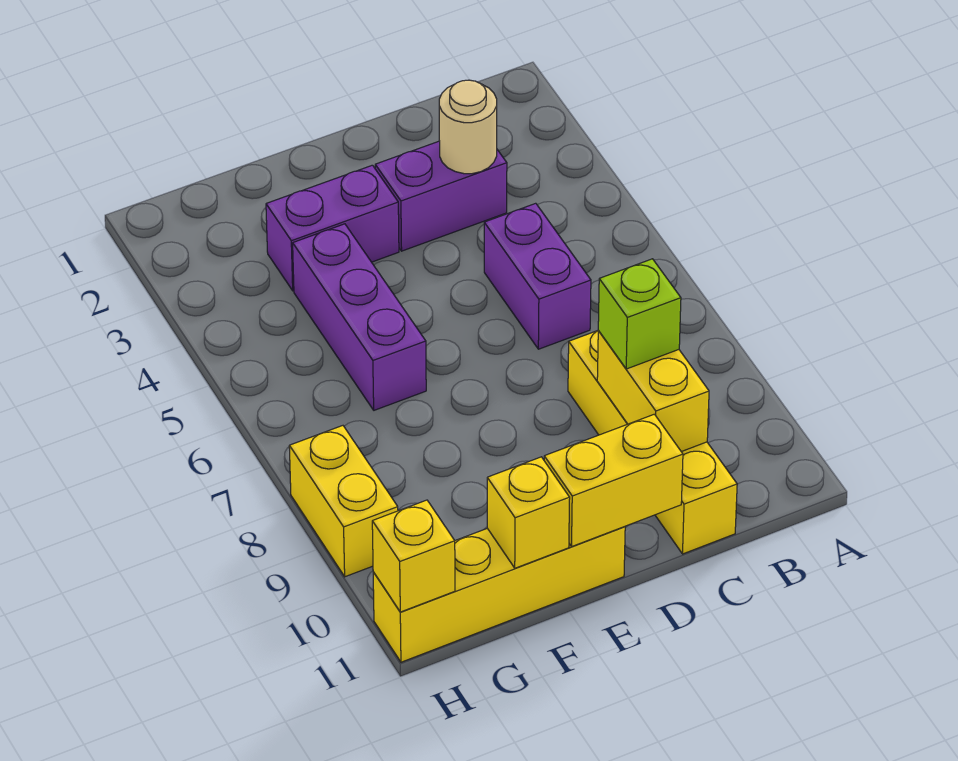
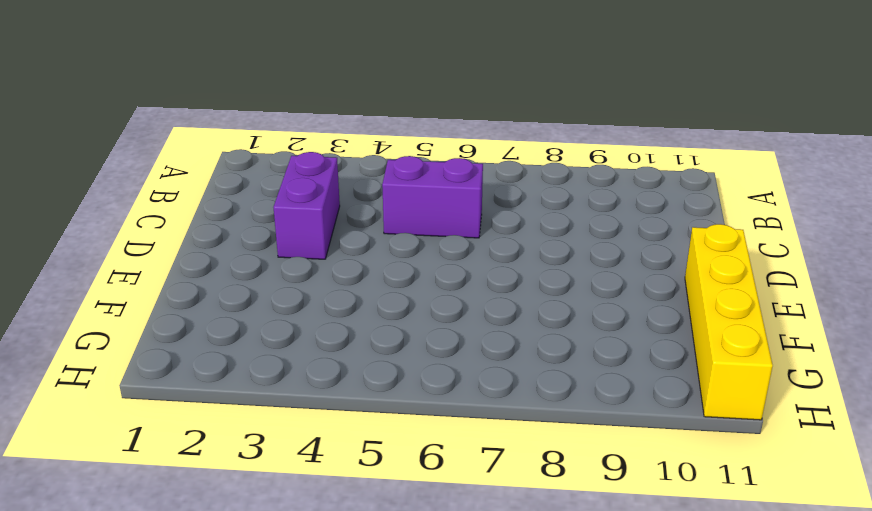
none -> yellow brick C8:C11 level 1
none -> purple brick E3:F3 level 1
none -> purple brick F4:F6 level 1

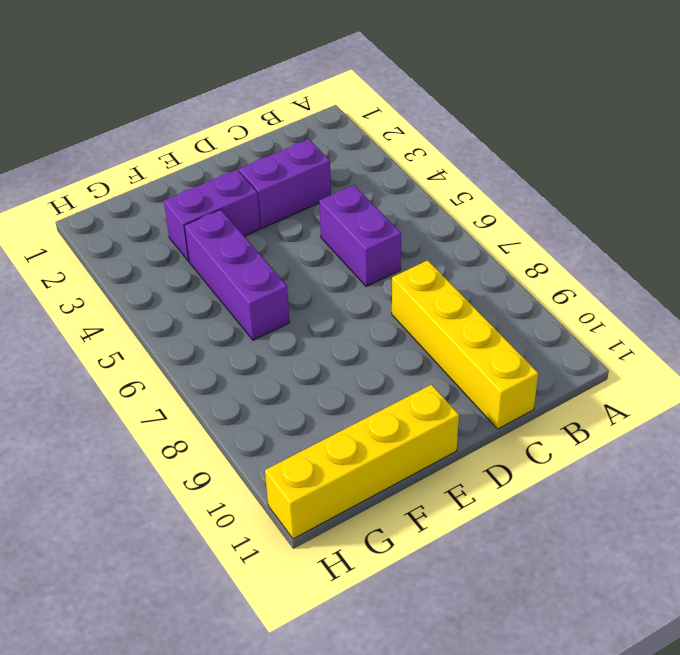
none -> yellow brick H8:H9 level 1
none -> tan round brick C3 level 2
none -> yellow brick C9:C10 level 2

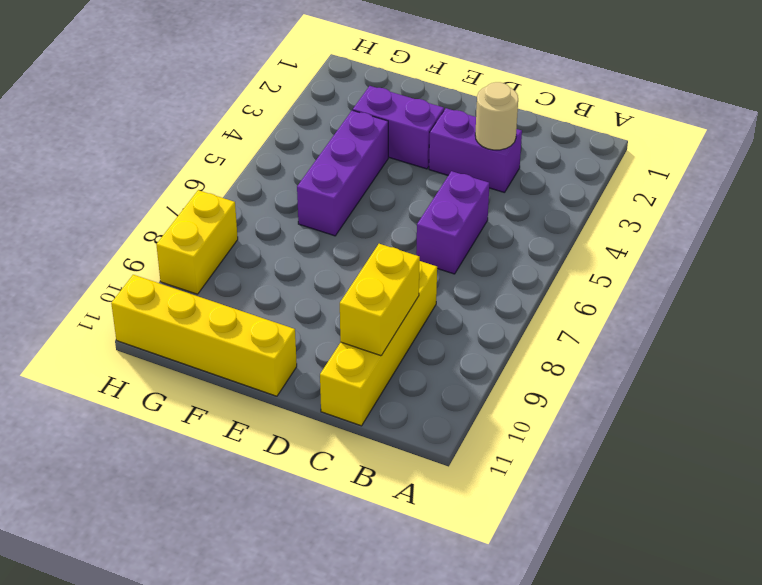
none -> yellow brick D11:E11 level 2
none -> yellow brick F11 level 2
none -> yellow brick H11 level 2

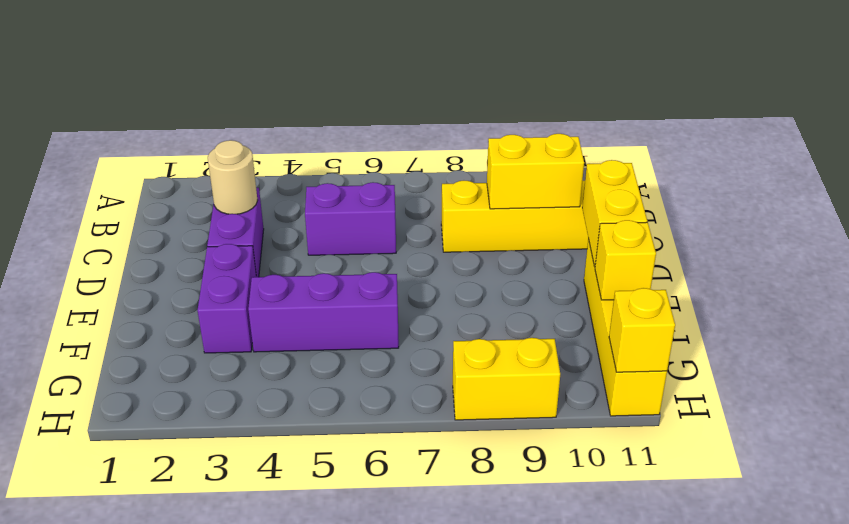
none -> lime brick C9 level 3

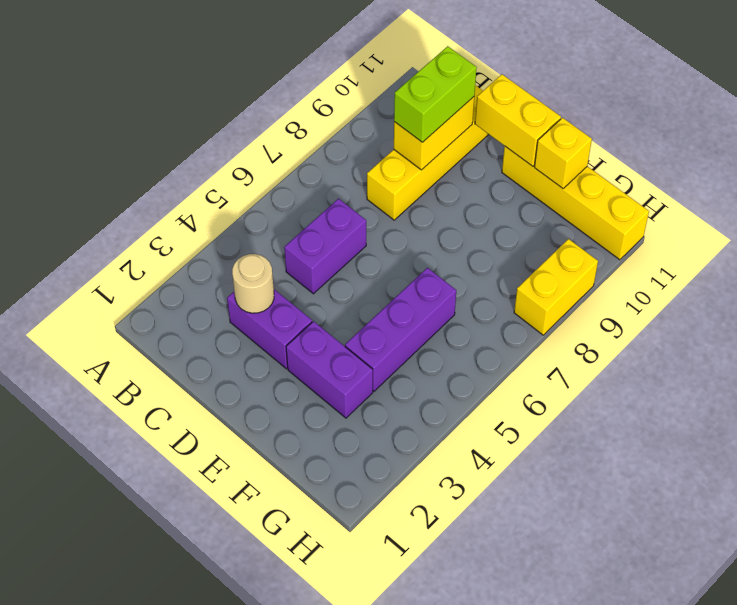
lime brick C9:C10 level 3 -> lime brick C9 level 3
none -> yellow brick H11 level 2

